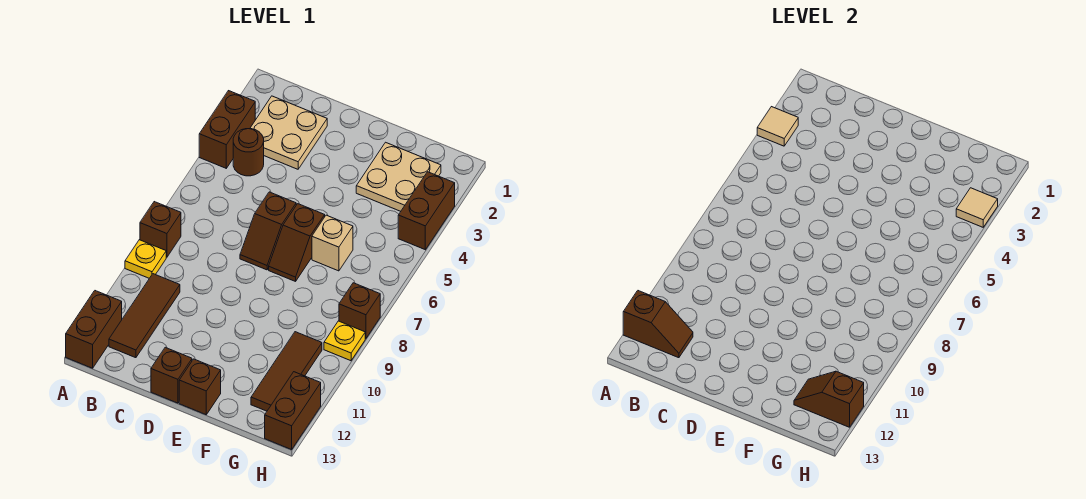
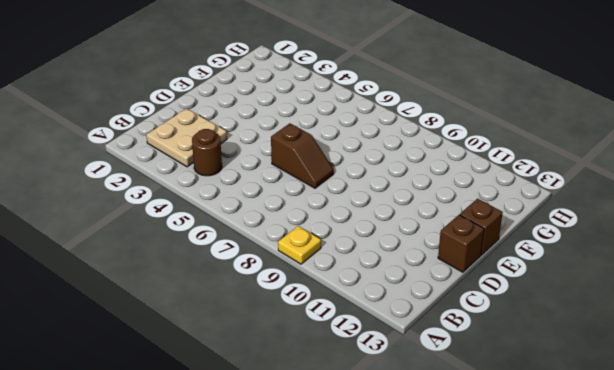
none -> brown brick A3:A4 level 1
none -> brown brick A8 level 1
none -> brown brick A12:A13 level 1

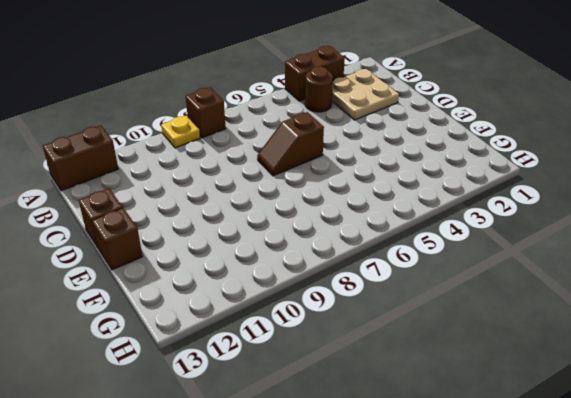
none -> brown tile B10:B12 level 1
none -> brown slope E6:E7 level 1 top 6
none -> tan plate F2:G3 level 1

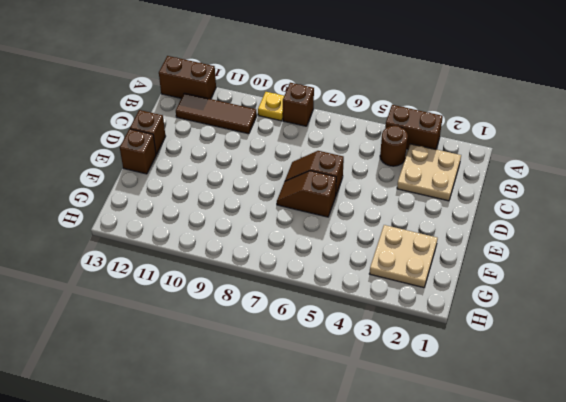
none -> tan brick F6 level 1
none -> brown tile G10:G12 level 1
none -> brown brick H3:H4 level 1

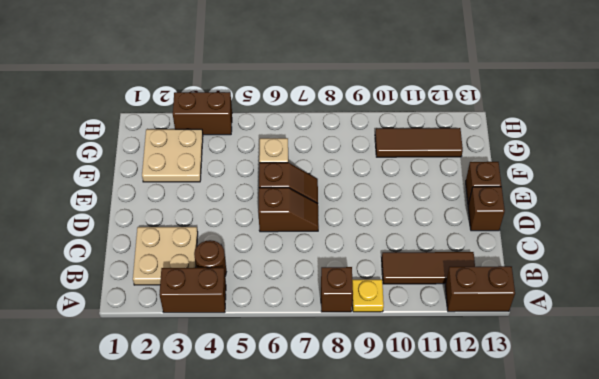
none -> brown brick H8 level 1
none -> yellow plate H9 level 1
none -> brown brick H12:H13 level 1

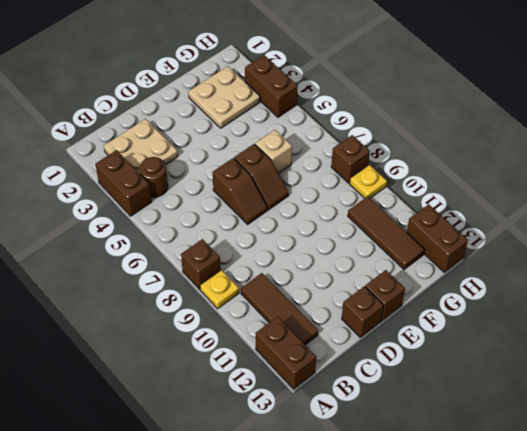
none -> tan tile A3 level 2
none -> brown slope A12:B12 level 2 top A
none -> brown slope G12:H12 level 2 top H

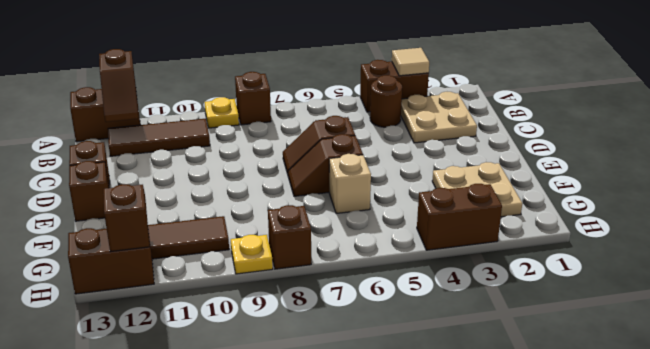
none -> tan tile H3 level 2

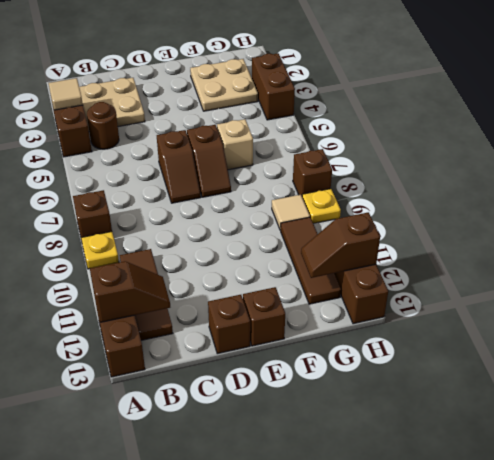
tan tile G9 level 1 -> tan tile H3 level 2

